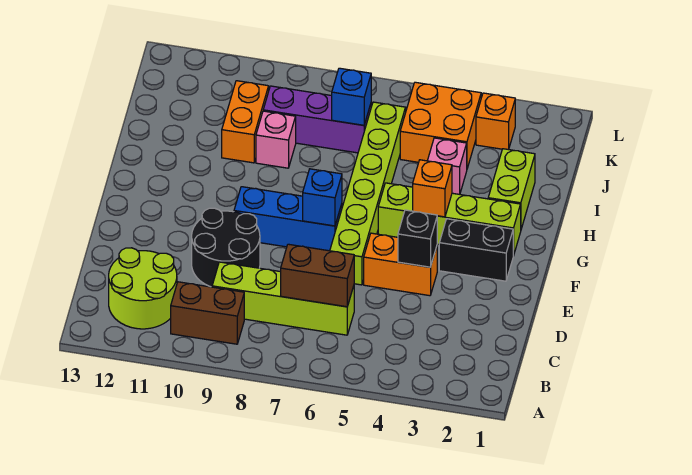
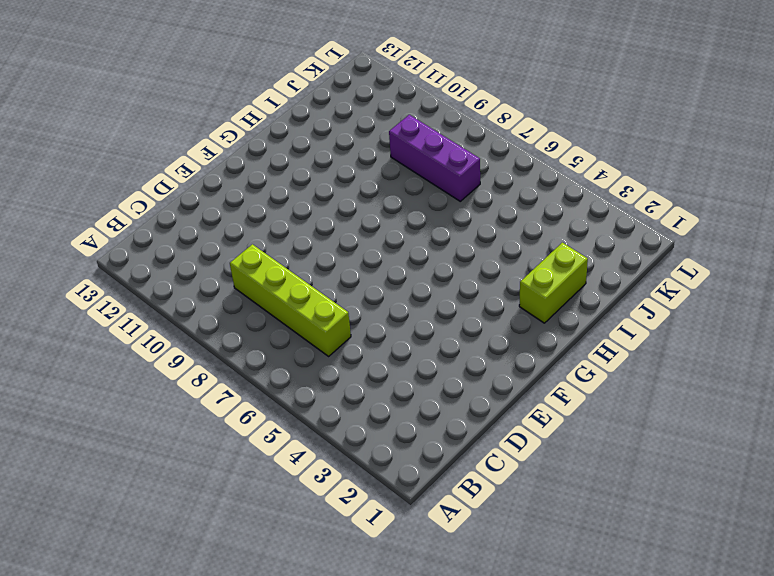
none -> brown brick B9:B10 level 1
none -> lime round brick B11:C12 level 1
none -> black round brick D9:E10 level 1

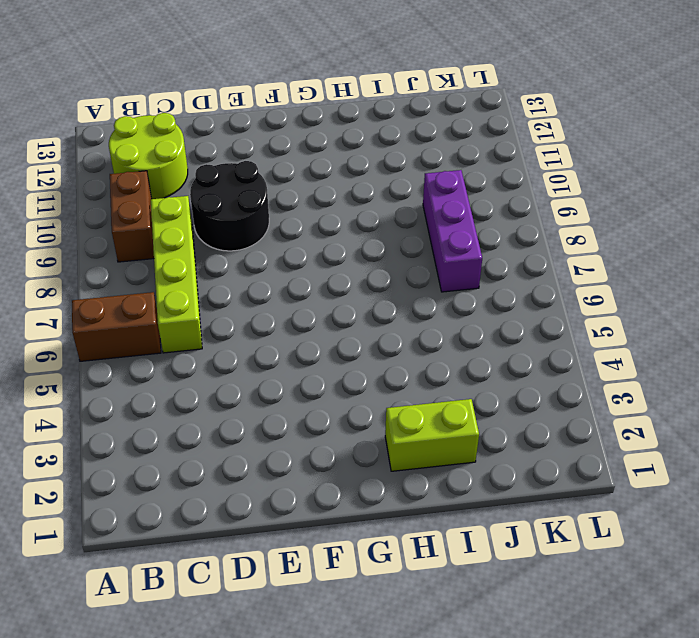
brown brick A6:B6 level 1 -> brown brick C6:C7 level 2
none -> orange brick E4:E5 level 1
none -> lime brick E6:J6 level 1
none -> black brick F2:F3 level 1

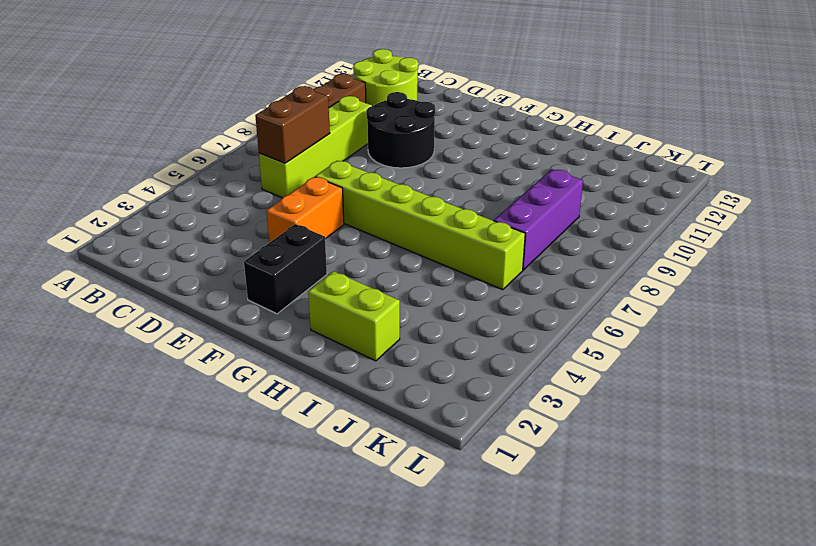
none -> blue brick F7:F9 level 1
none -> lime brick G2:G5 level 1
none -> pink brick I4 level 1

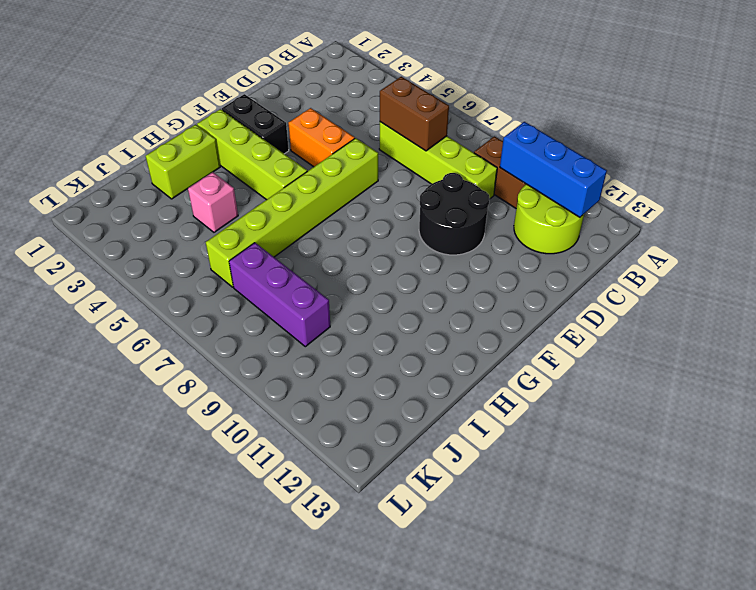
blue brick B10:B12 level 2 -> blue brick F7:F9 level 1
none -> pink brick I9 level 1
none -> orange brick I10:J10 level 1
none -> orange brick J4:K5 level 1

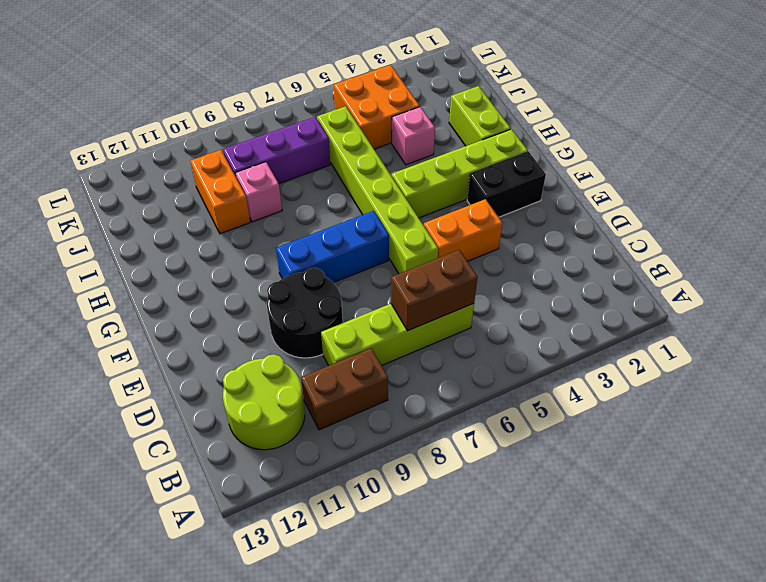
none -> orange brick K3 level 1
none -> black brick E4 level 2
none -> blue brick F7 level 2

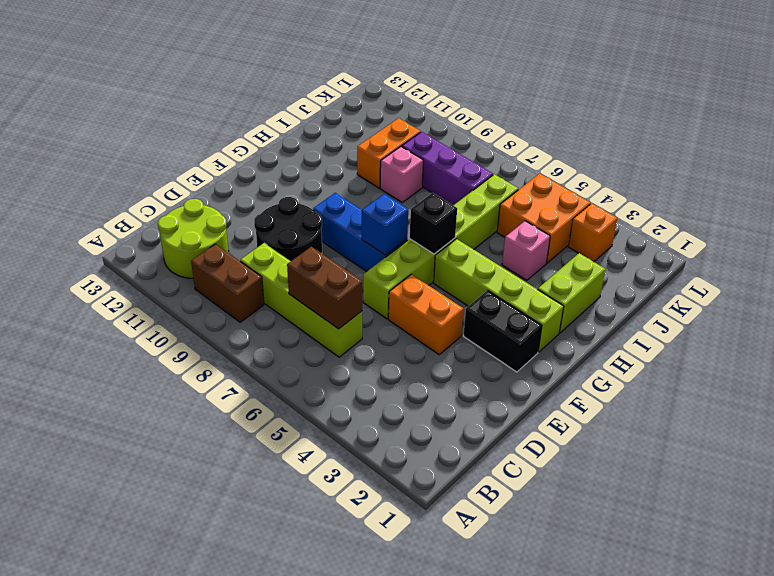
black brick G6 level 2 -> black brick E4 level 2
none -> orange brick G4 level 2
none -> blue brick J7 level 2

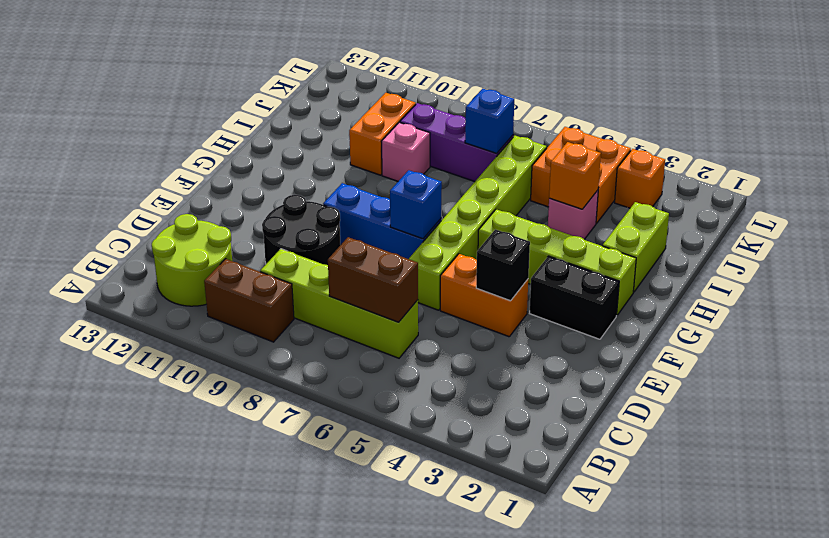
orange brick I4 level 2 -> orange brick G4 level 2

